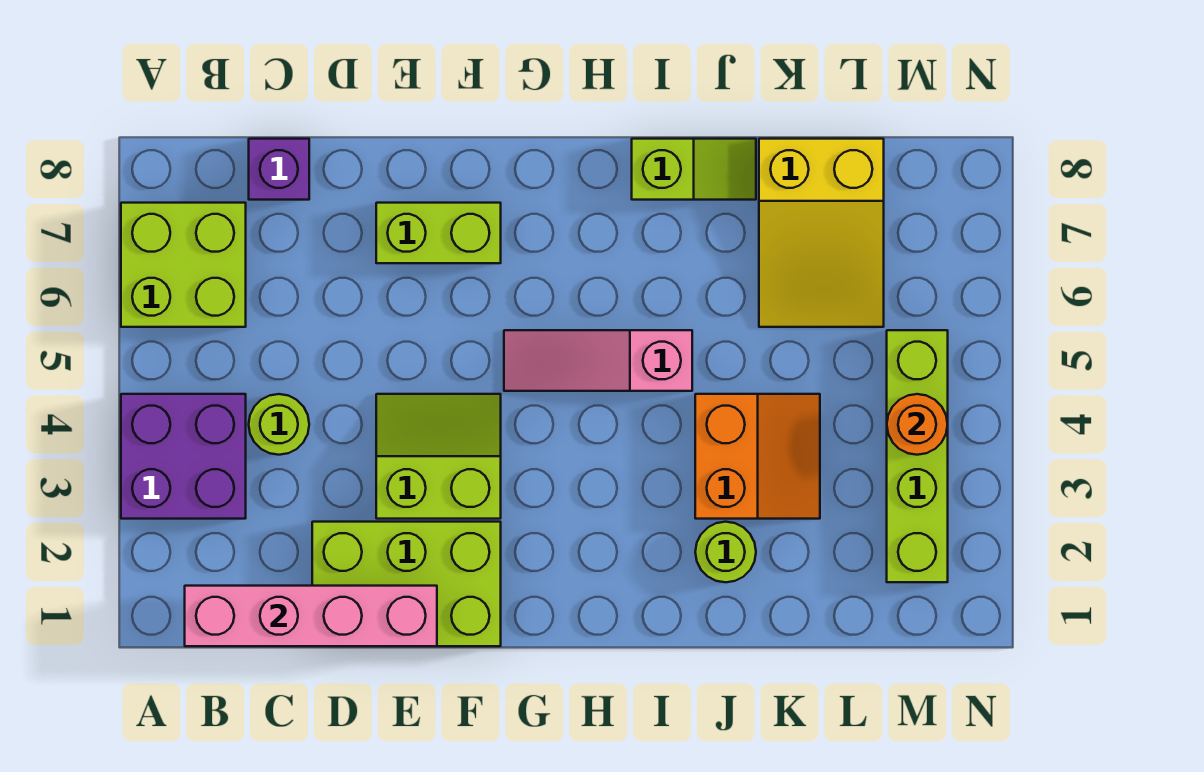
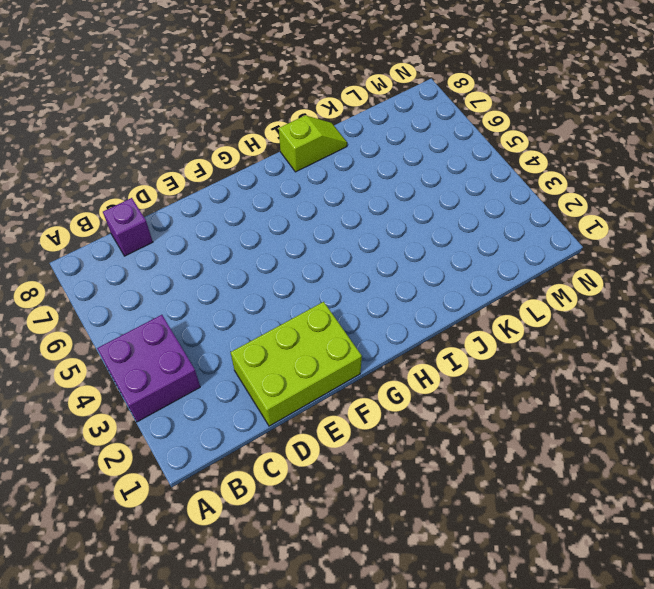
none -> lime brick A6:B7 level 1
none -> lime round brick C4 level 1
none -> lime slope E3:F4 level 1 top 3

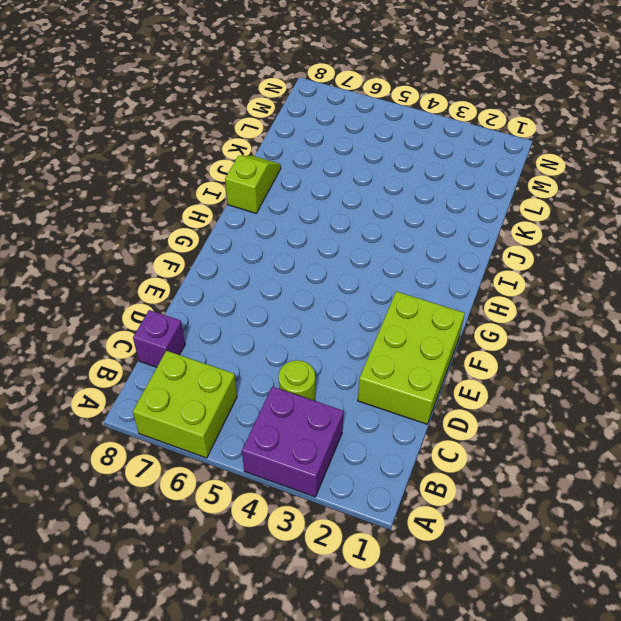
none -> lime slope E3:F4 level 1 top 3
none -> lime brick E7:F7 level 1
none -> pink slope G5:I5 level 1 top I

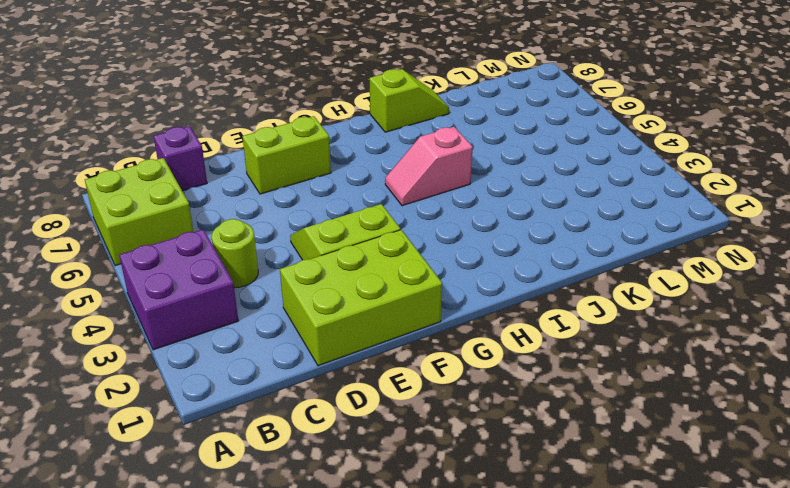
pink slope H5:I5 level 1 top I -> pink slope G5:I5 level 1 top I
none -> lime round brick J2 level 1
none -> orange slope J3:K4 level 1 top J
none -> yellow slope K6:L8 level 1 top 8

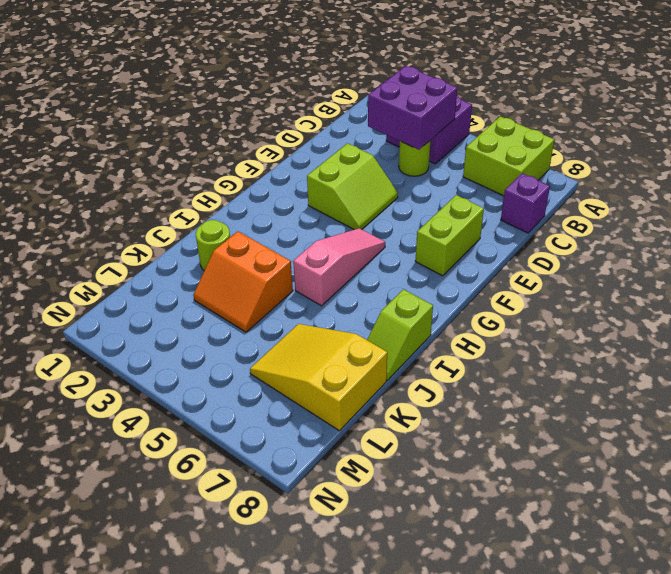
purple brick B3:C4 level 2 -> none
none -> lime brick D1:F2 level 1
none -> lime brick M2:M5 level 1
none -> pink brick B1:E1 level 2

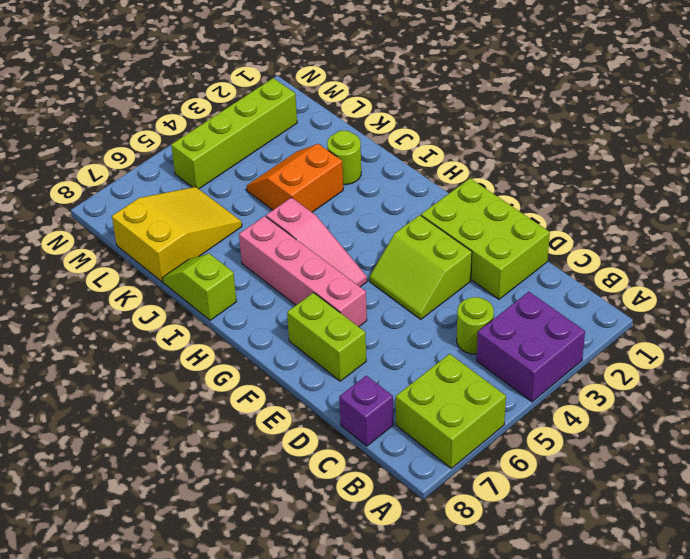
pink brick F6:I6 level 1 -> pink brick B1:E1 level 2
none -> orange round brick M4 level 2

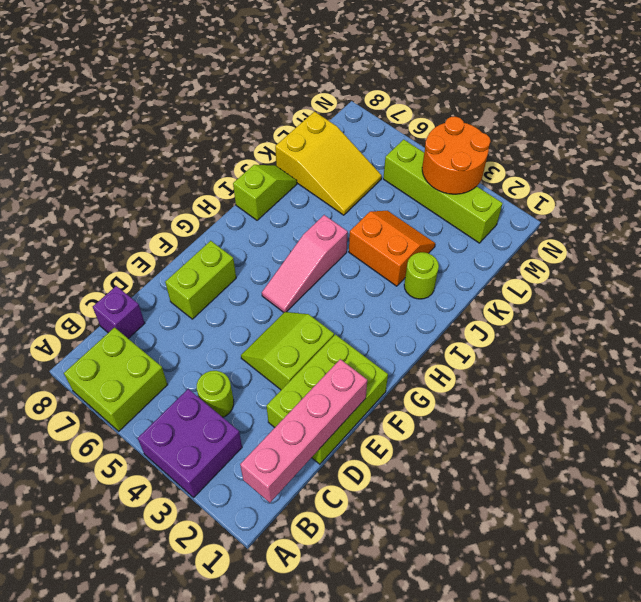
orange round brick M3:N4 level 2 -> orange round brick M4 level 2

